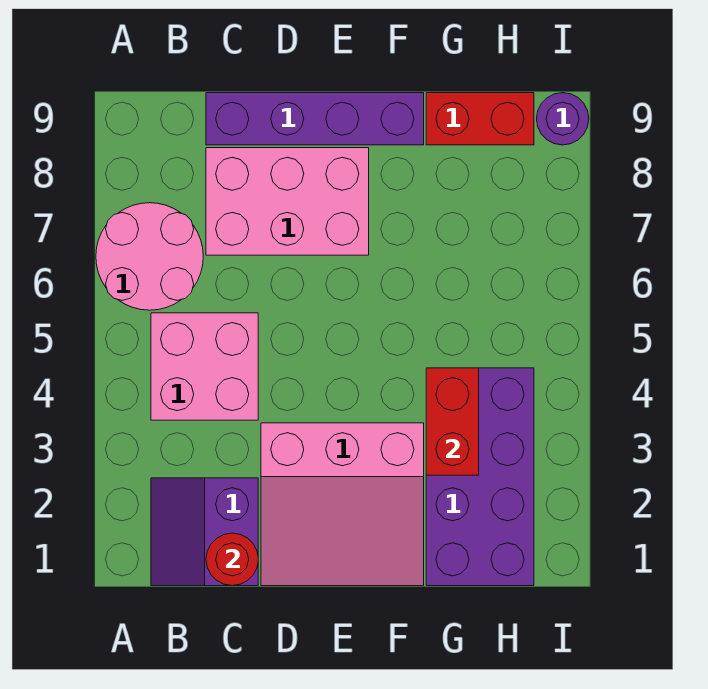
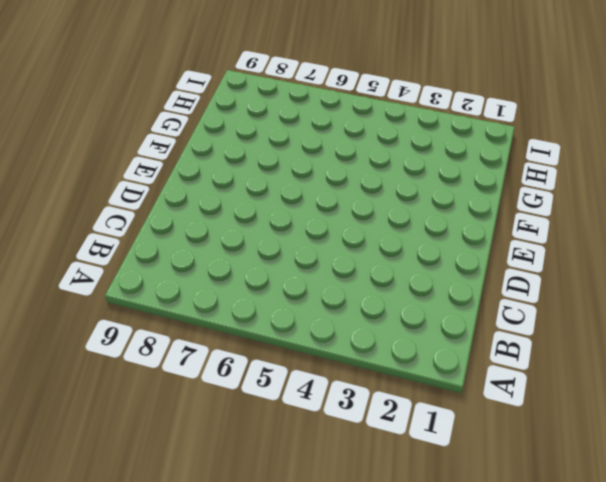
none -> pink round brick A6:B7 level 1
none -> purple slope B1:C2 level 1 top C

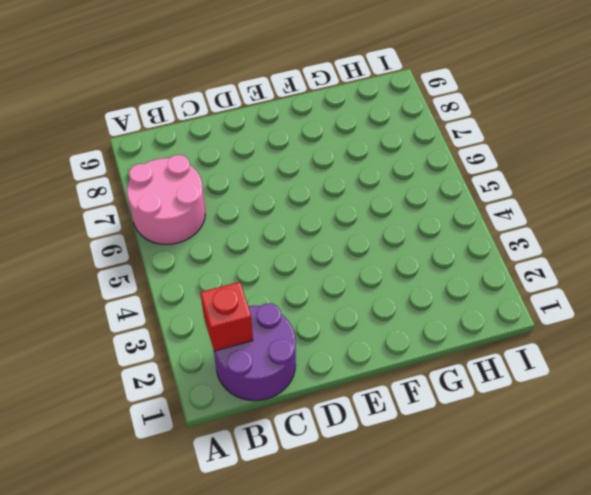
purple round brick B1:C2 level 1 -> purple slope B1:C2 level 1 top C
red brick B2 level 2 -> none
none -> pink brick B4:C5 level 1
none -> pink brick C7:E8 level 1

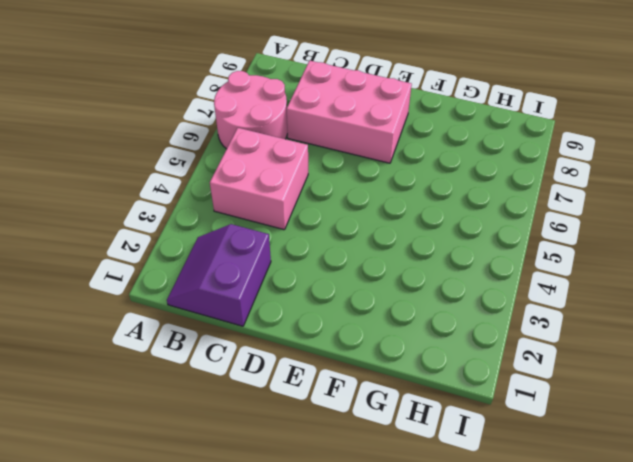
none -> purple brick C9:F9 level 1
none -> pink slope D1:F3 level 1 top 3

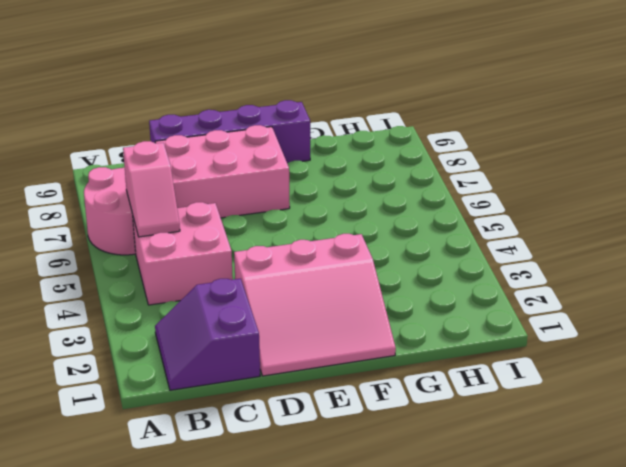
pink slope B5:B6 level 2 top 6 -> none
none -> purple brick G1:H4 level 1
none -> red brick G9:H9 level 1

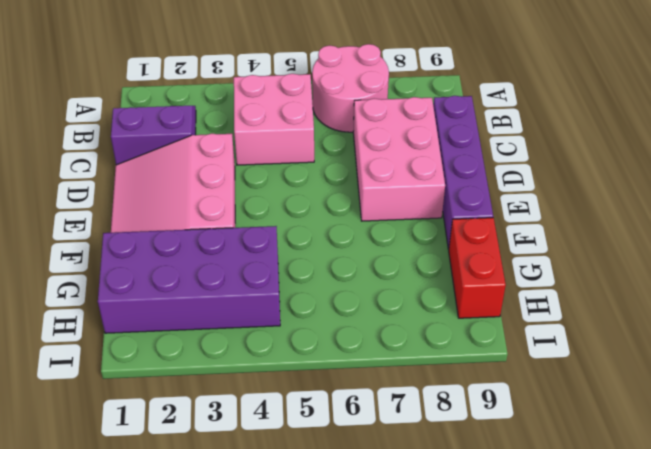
none -> purple round brick I9 level 1
none -> red round brick C1 level 2

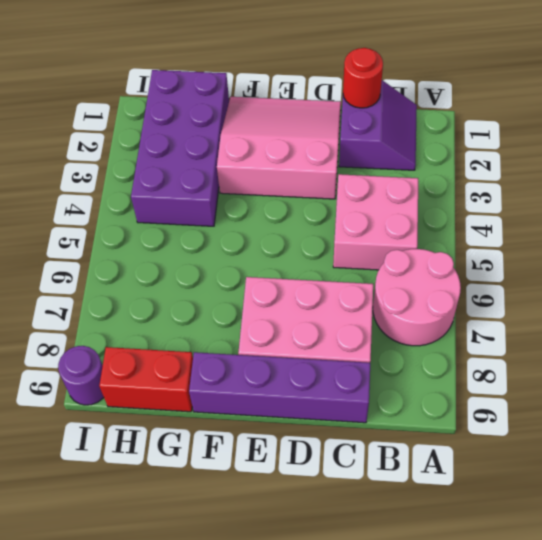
none -> red brick G3:G4 level 2

